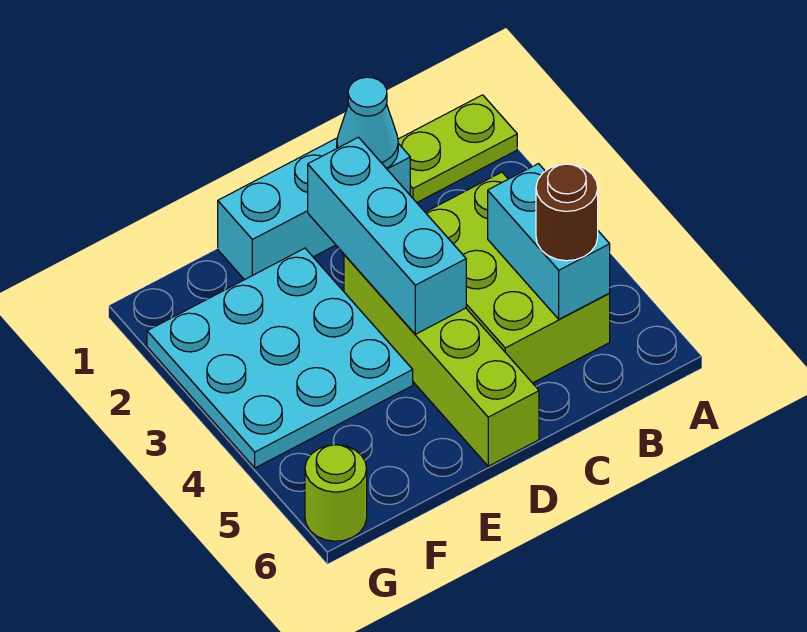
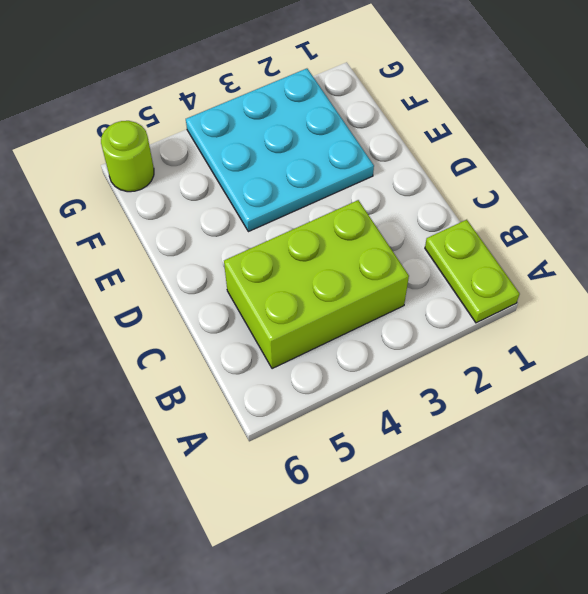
none -> cyan brick C1:E1 level 1
none -> lime brick D3:D6 level 1

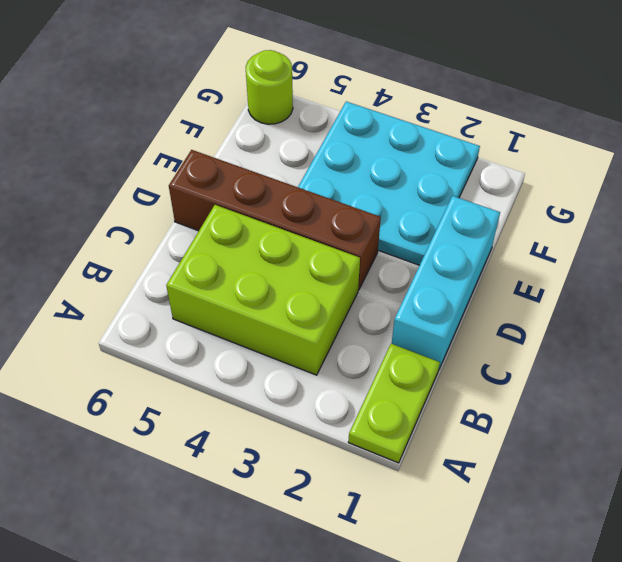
brown brick D3:D6 level 1 -> lime brick D3:D6 level 1
none -> cyan brick B4:B5 level 2
none -> cyan cone C1 level 2

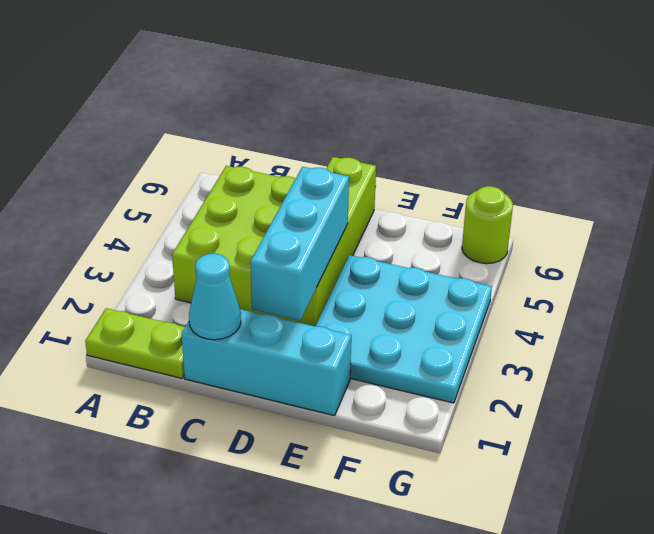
none -> cyan brick B4:B5 level 2
none -> brown round brick B5 level 3

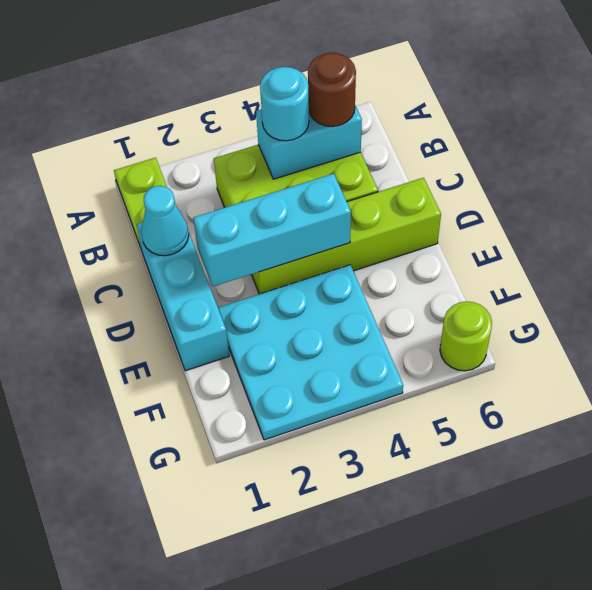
cyan round brick B4 level 3 -> none

